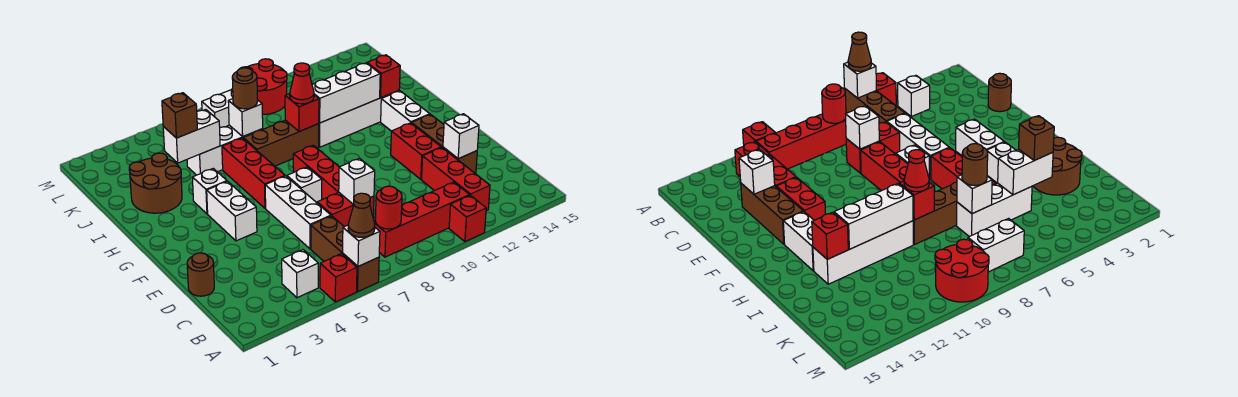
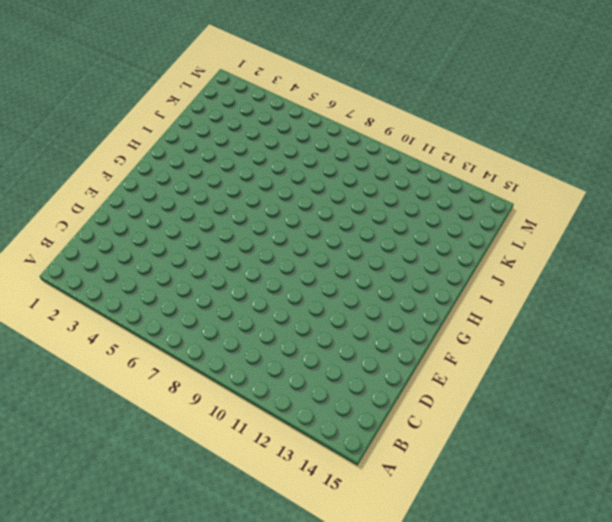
none -> red brick A5 level 1
none -> brown brick A6:C6 level 1
none -> red brick A11 level 1
none -> white brick B4 level 1

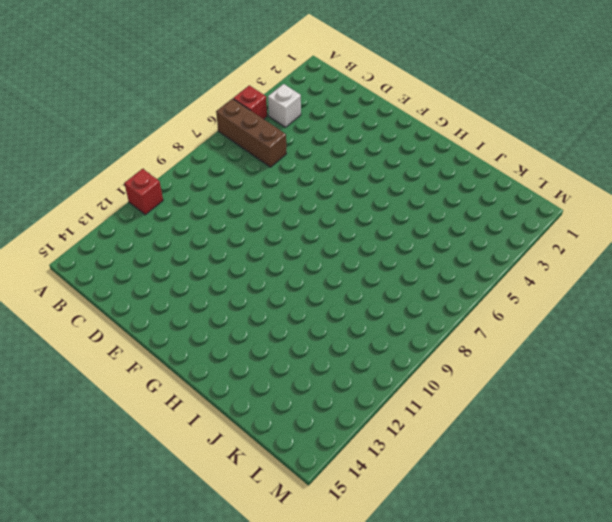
none -> red brick B8:B11 level 1
none -> red brick B12:D12 level 1
none -> brown round brick D1 level 1
none -> white brick D6:F6 level 1

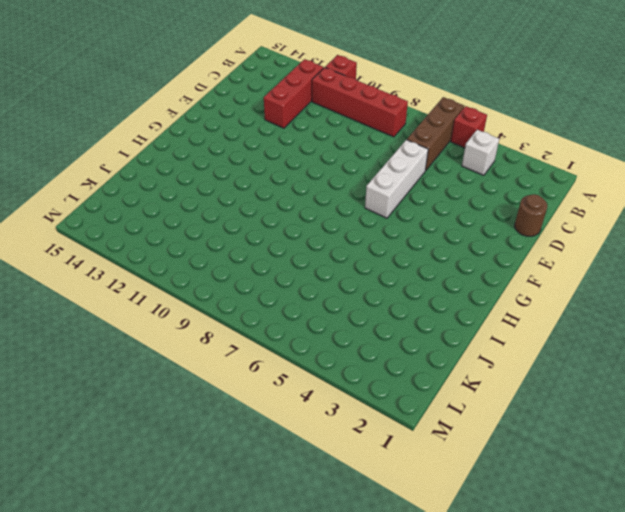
none -> red brick D7:D8 level 1
none -> brown brick D13:F13 level 1
none -> red brick E8:G8 level 1
none -> red brick E12:F12 level 1

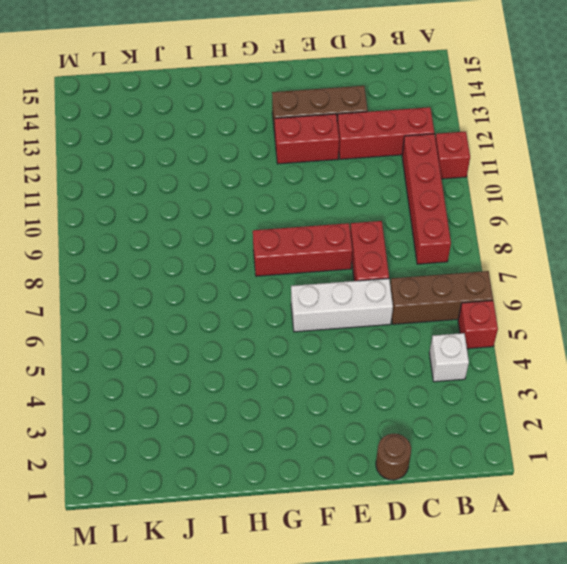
none -> white brick F4:G4 level 1
none -> white brick F7 level 1
none -> red brick G6:I6 level 1
none -> white brick G13:H13 level 1

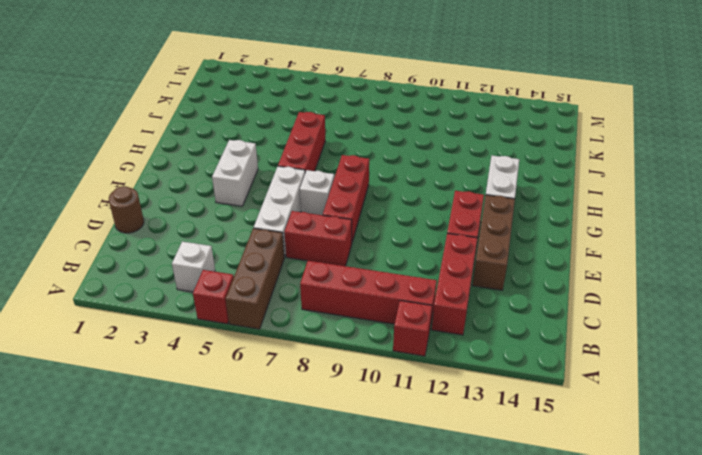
none -> white brick H4 level 1
none -> brown round brick I2:J3 level 1
none -> brown brick I7:I9 level 1
none -> white brick I10:I13 level 1

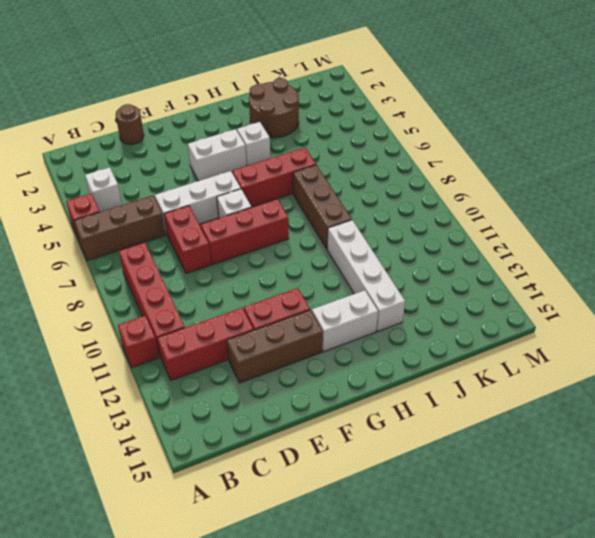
none -> white brick J5:J7 level 1
none -> white brick L7:L8 level 1
none -> red round brick L9:M10 level 1
none -> white brick A6 level 2

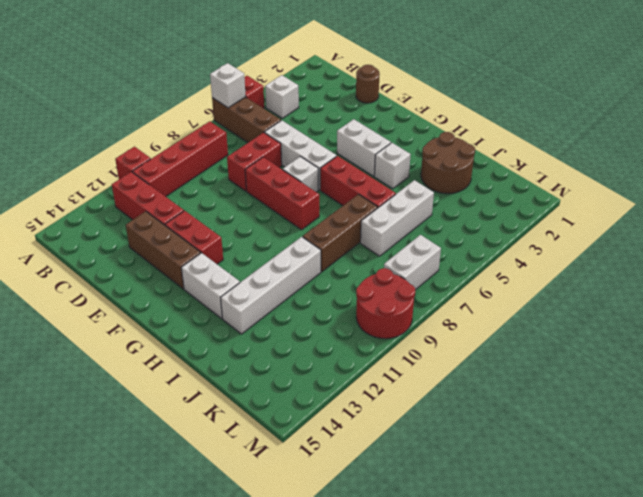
none -> red round brick B8 level 2
none -> white brick D8 level 2
none -> white brick D13 level 2
none -> red brick I9 level 2

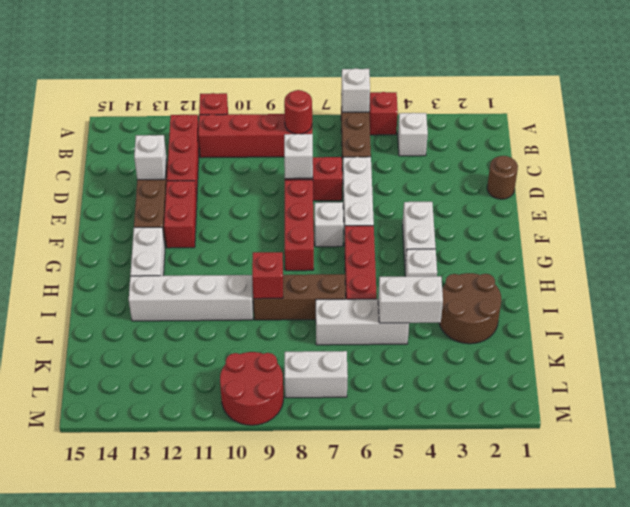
none -> white brick I10:I12 level 2
none -> red brick I13 level 2
none -> white brick J7 level 2
none -> brown cone A6 level 3

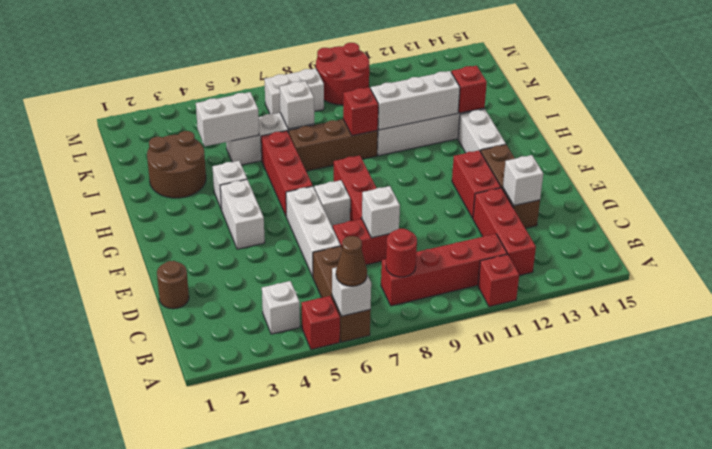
none -> red cone I9 level 3
none -> brown brick J4 level 3
none -> brown round brick J7 level 3

